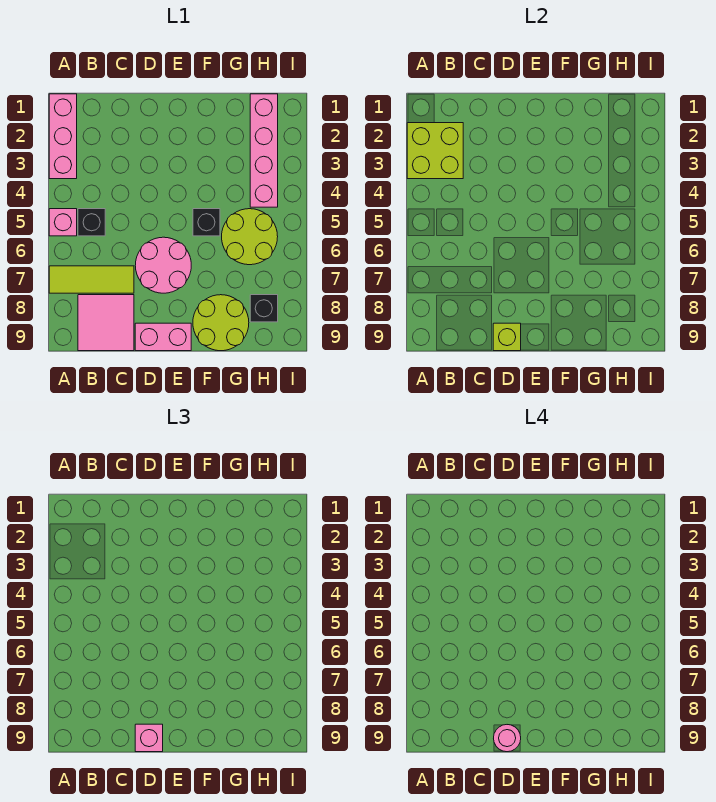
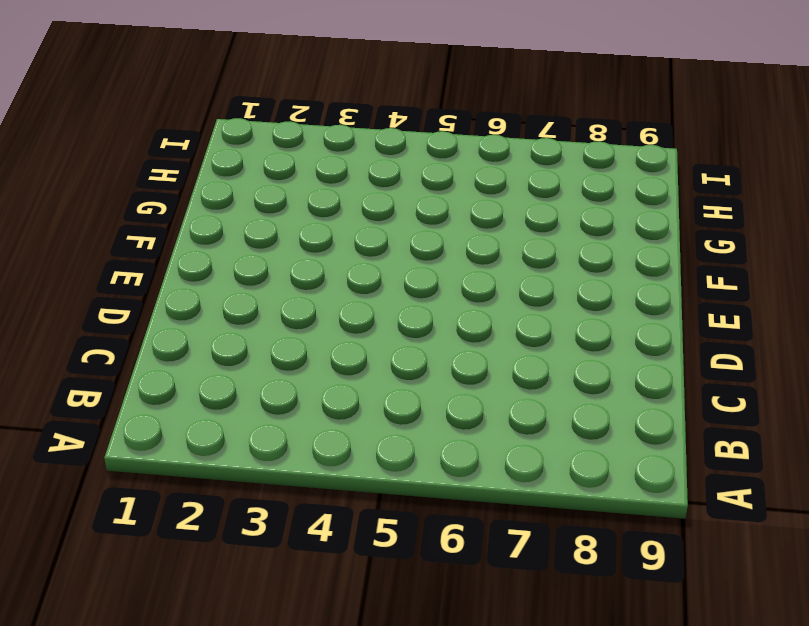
none -> pink brick A1:A3 level 1
none -> pink brick A5 level 1
none -> lime tile A7:C7 level 1

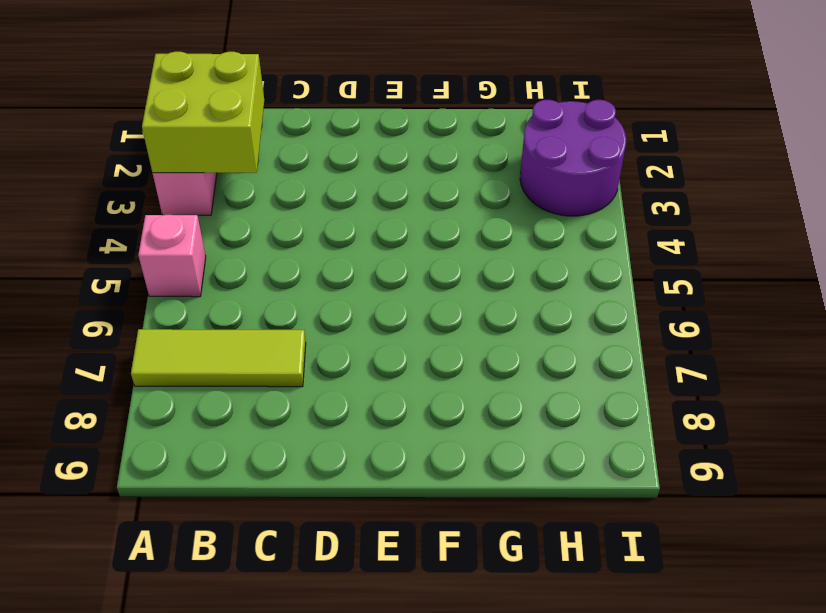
purple round brick H2:I3 level 1 -> pink brick H1:H4 level 1
none -> black brick B5 level 1
none -> pink tile B8:C9 level 1
none -> pink round brick D6:E7 level 1

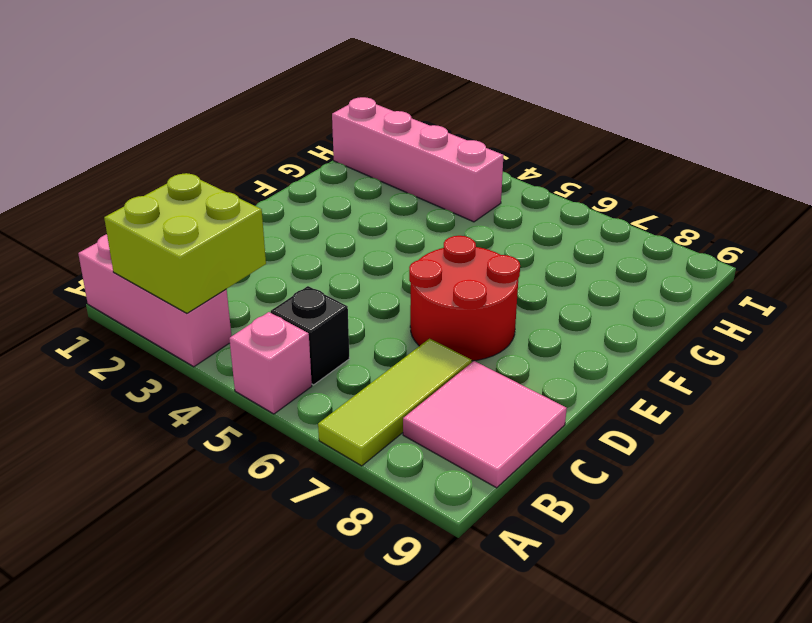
red round brick D6:E7 level 1 -> pink round brick D6:E7 level 1
none -> pink brick D9:E9 level 1
none -> black brick F5 level 1
none -> lime round brick F8:G9 level 1

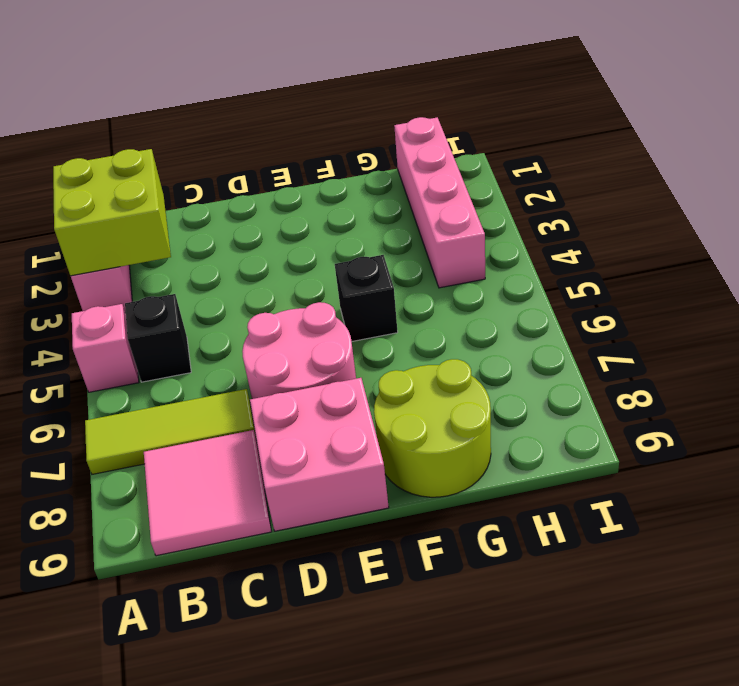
pink brick D8:E9 level 1 -> pink brick D9:E9 level 1
none -> lime round brick G5:H6 level 1
none -> black brick H8 level 1
none -> lime brick D9 level 2

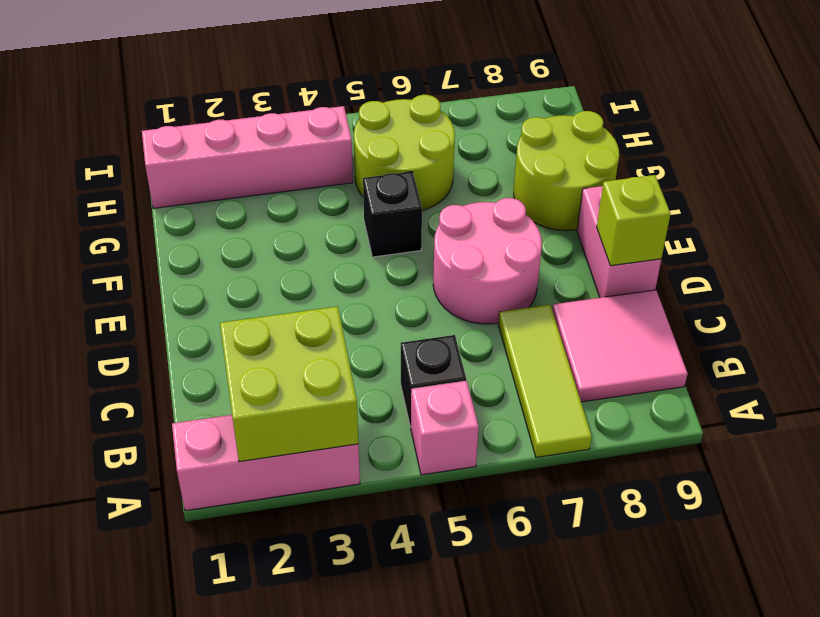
none -> black brick H8 level 1
none -> pink brick D9 level 3
none -> pink round brick D9 level 4

